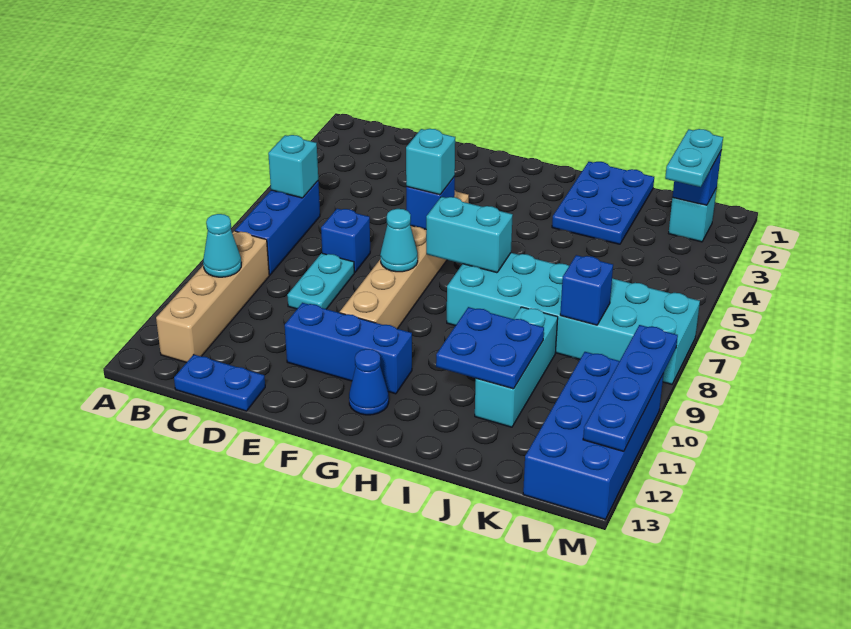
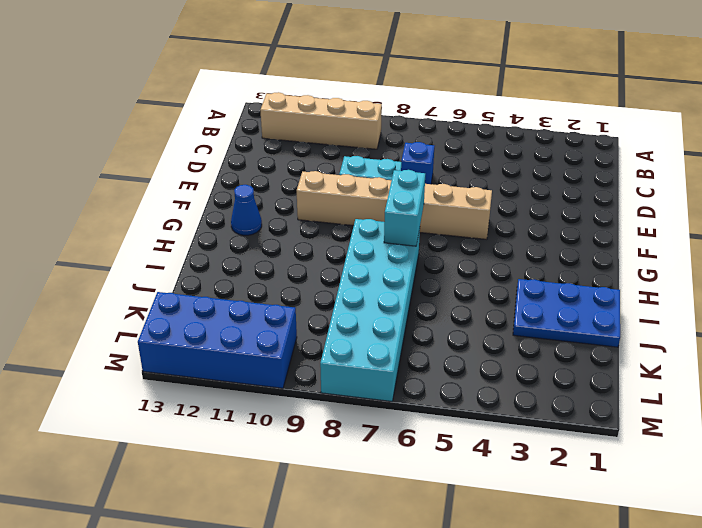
none -> blue brick B6:B8 level 1
none -> blue plate C13:D13 level 1
none -> blue brick E11:G11 level 1

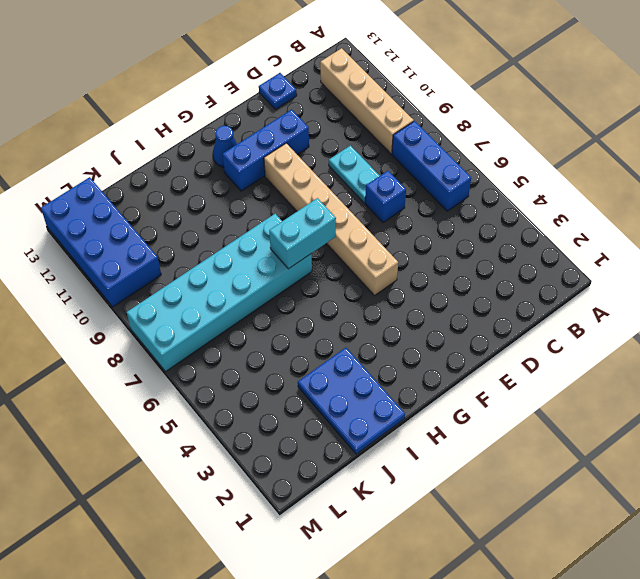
blue plate D13 level 1 -> blue plate C13:D13 level 1
none -> cyan brick J9:J11 level 1
none -> cyan brick L2 level 1
none -> cyan brick B6 level 2

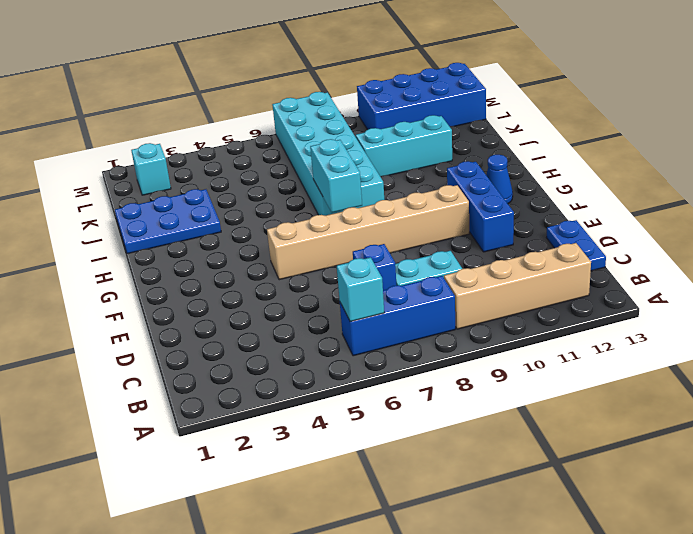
none -> cyan cone B10 level 2
none -> blue brick F6 level 2
none -> cyan cone F8 level 2

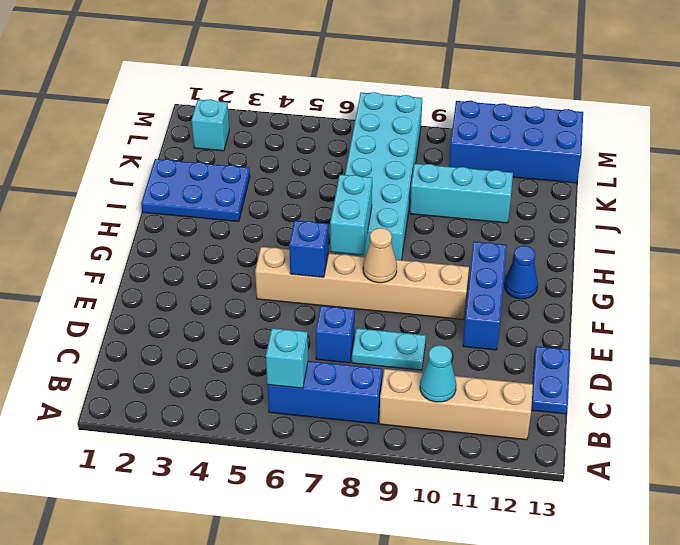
tan cone F8 level 2 -> cyan cone F8 level 2
none -> blue plate I10:J11 level 2
none -> blue brick K8 level 2
none -> blue brick L2 level 2

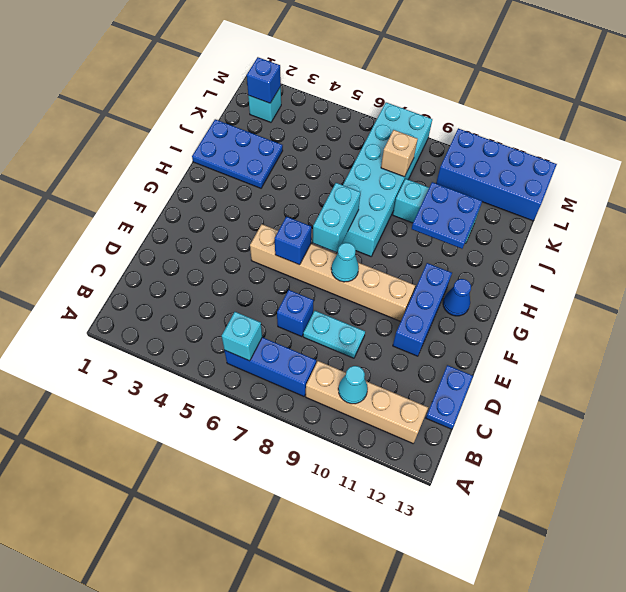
tan brick K8 level 2 -> blue brick K8 level 2
none -> blue plate M9:M12 level 2
none -> cyan brick F6 level 3
none -> cyan plate L2:L3 level 3

